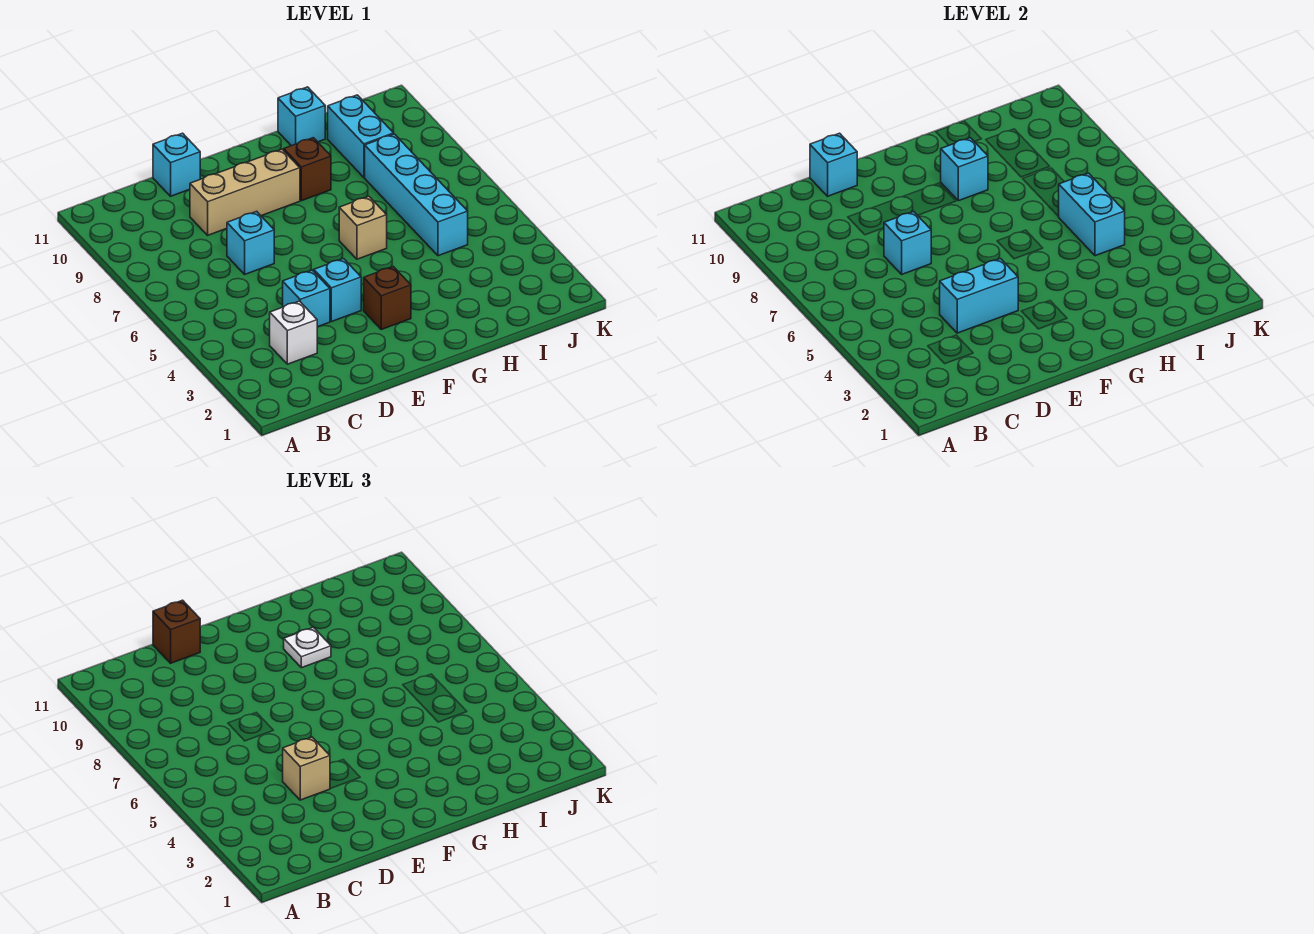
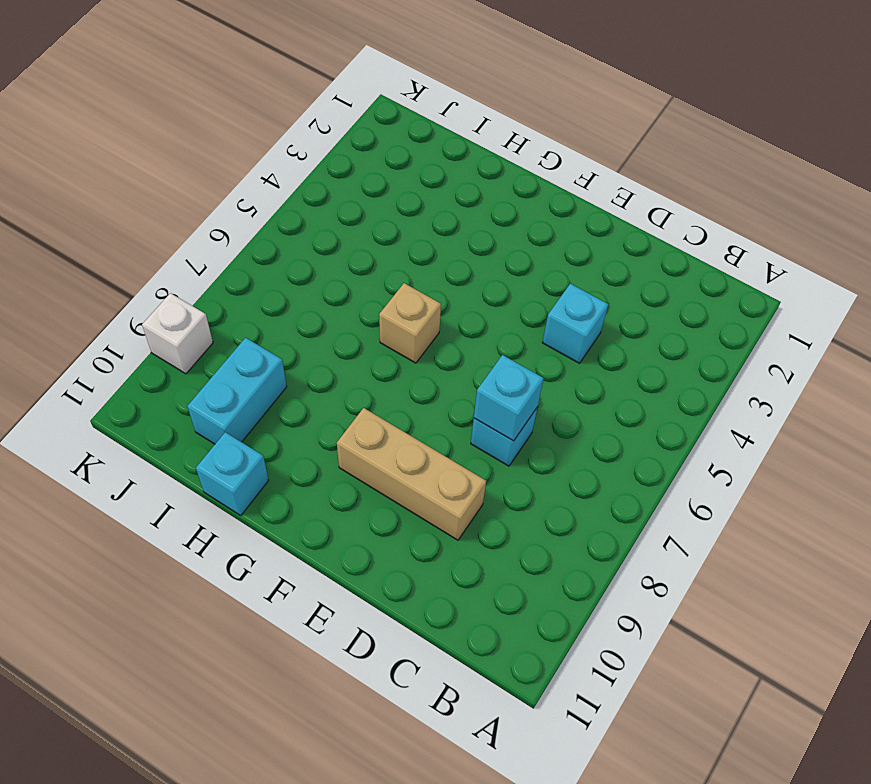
white brick K9 level 1 -> white brick C3 level 1
none -> cyan brick D11 level 1
none -> cyan brick E4 level 1
none -> brown brick F3 level 1

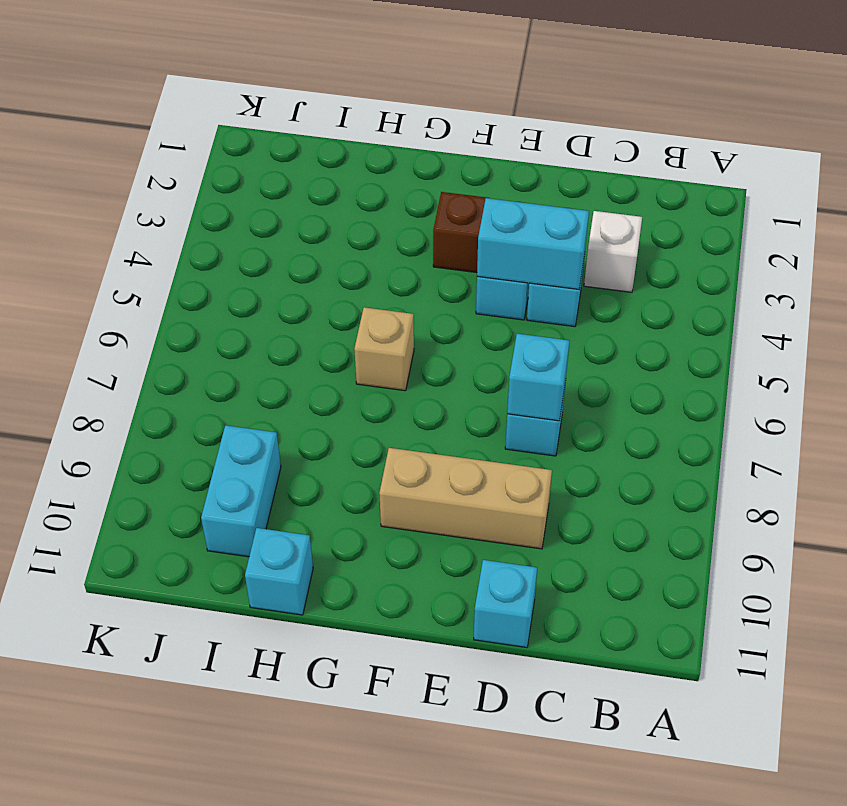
none -> brown brick G9 level 1
none -> cyan brick I5:I8 level 1
none -> cyan brick D11 level 2

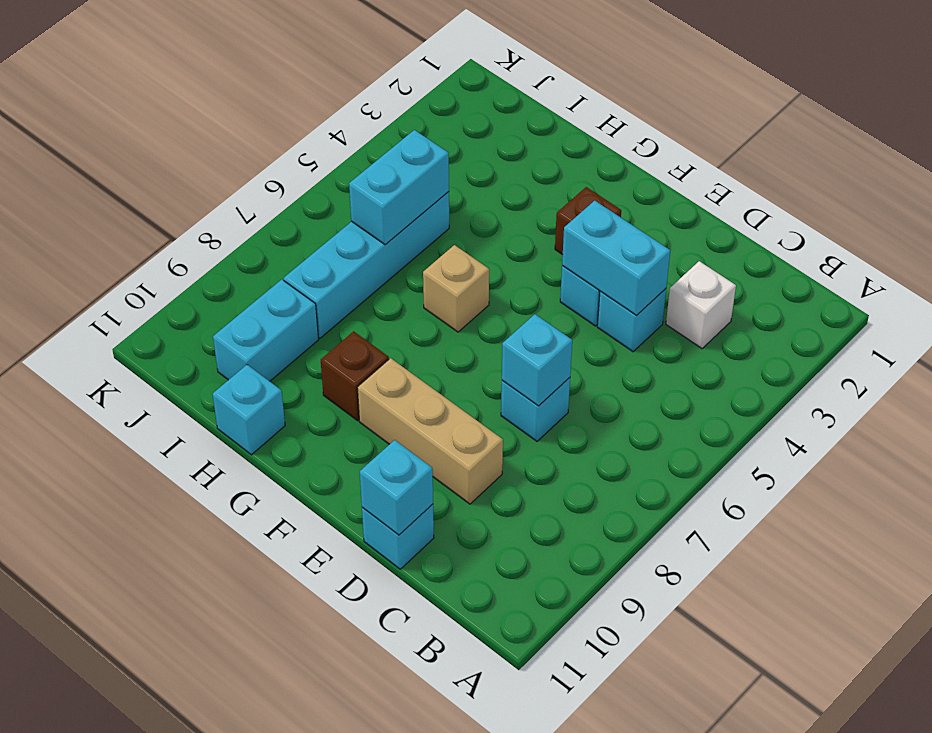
none -> cyan brick G9 level 2
none -> tan brick D4 level 3
none -> brown brick D11 level 3

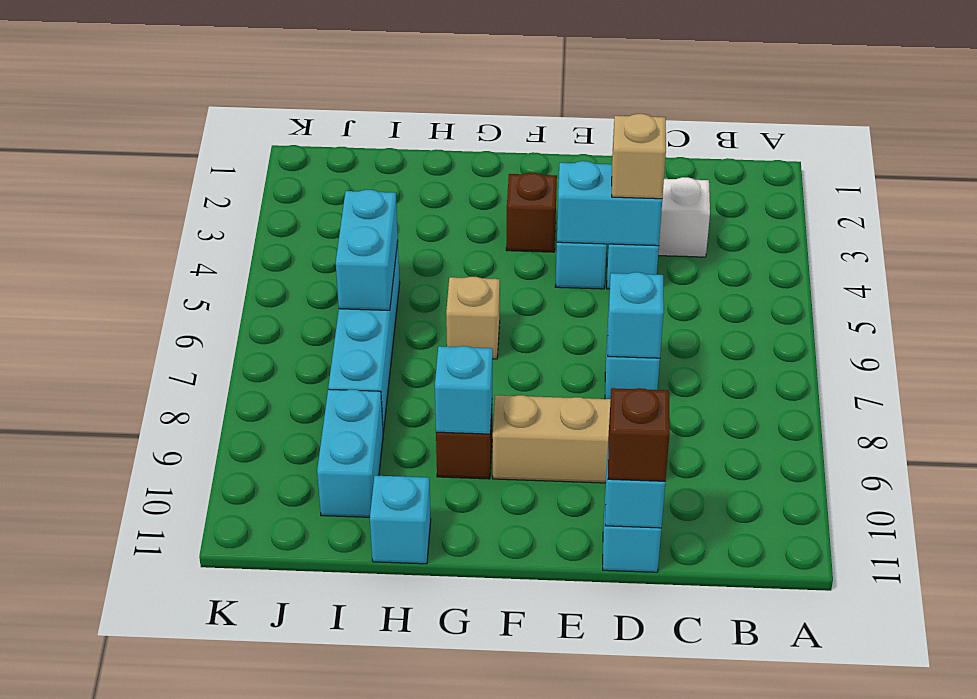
none -> white plate G9 level 3

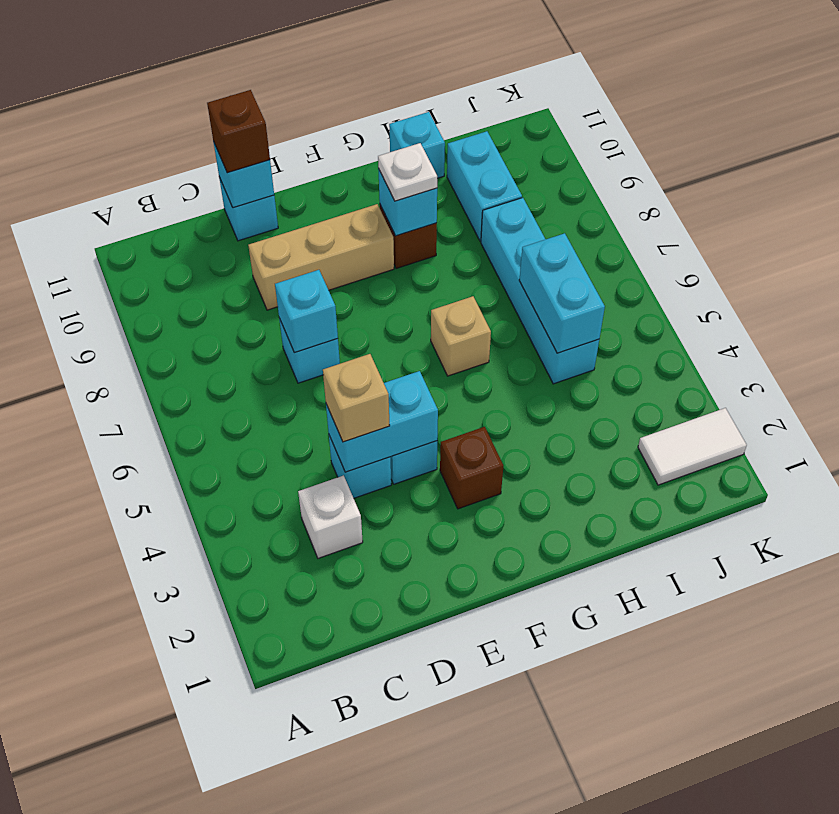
white tile J2:K2 level 1 -> none

